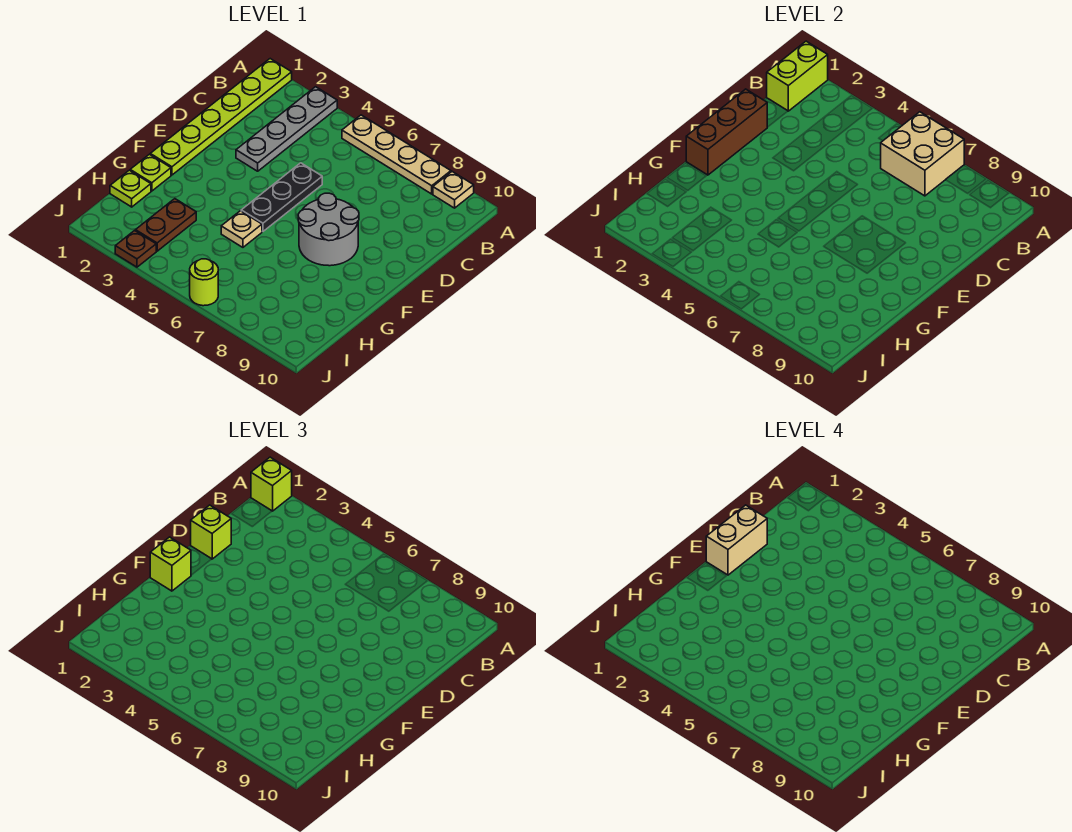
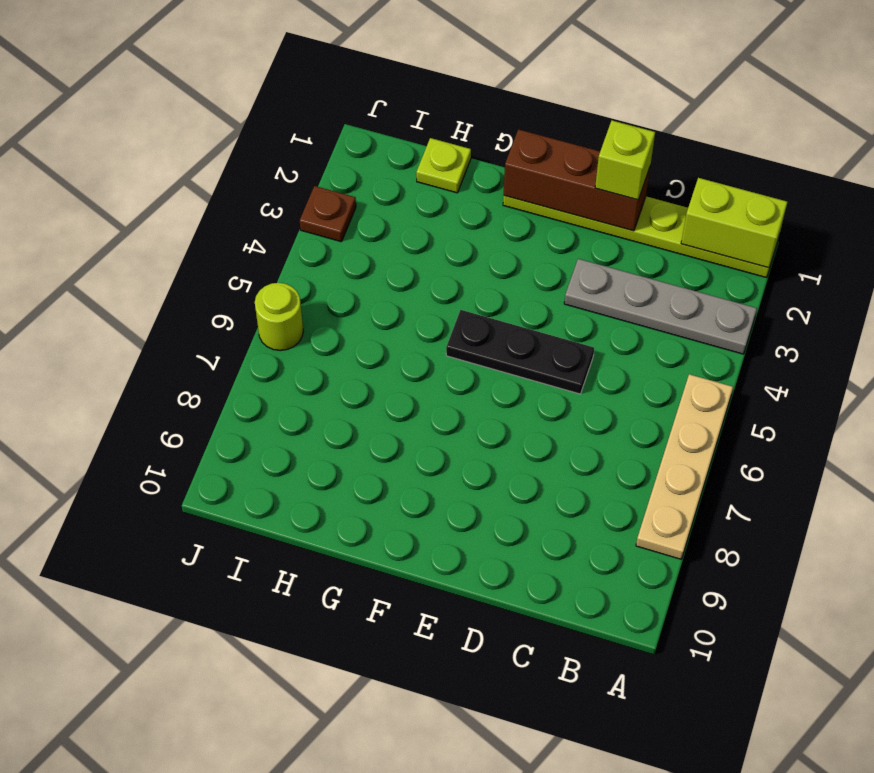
none -> tan plate A9 level 1
none -> grey round brick E7:F8 level 1
none -> lime plate G1 level 1

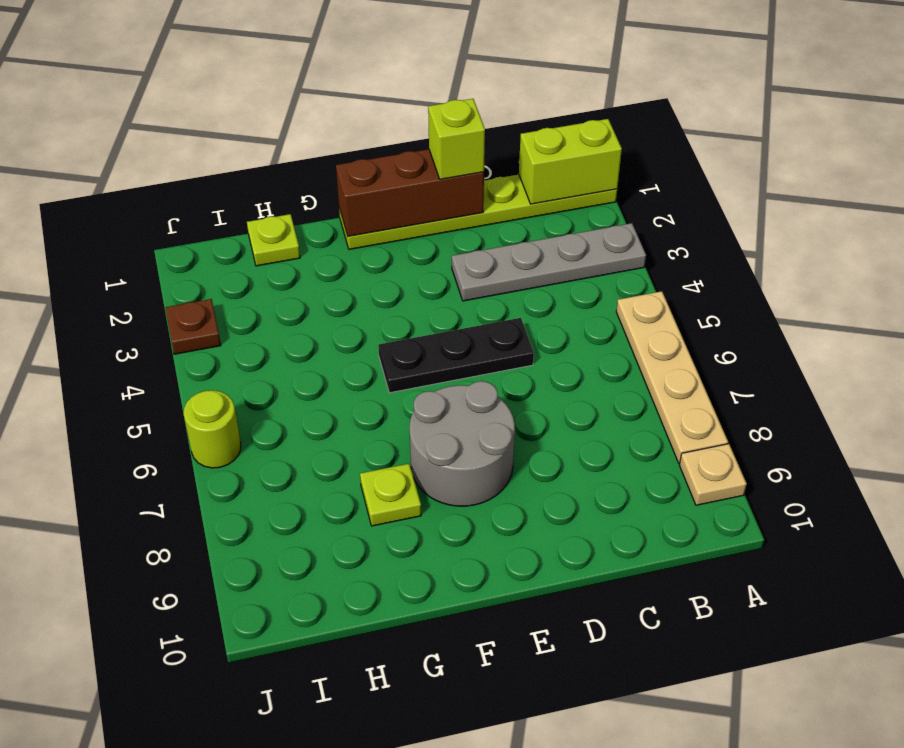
lime plate G8 level 1 -> lime plate G1 level 1
none -> tan plate G5 level 1
none -> brown plate H3:I3 level 1
none -> tan brick A6:B7 level 2

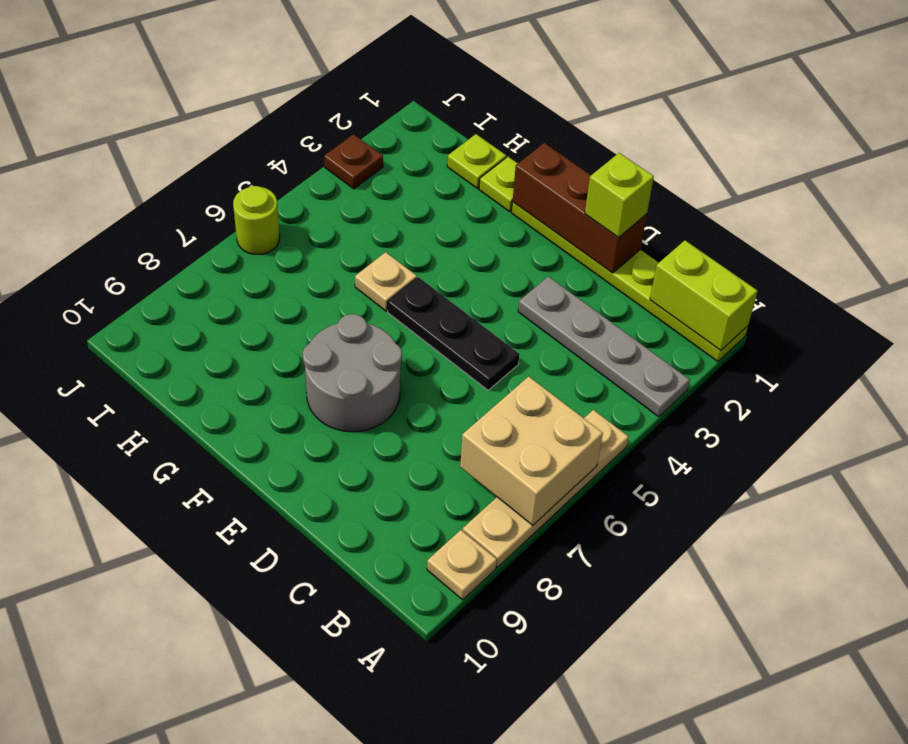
none -> brown plate H3:I3 level 1
none -> lime brick A1 level 3
none -> lime brick F1 level 3

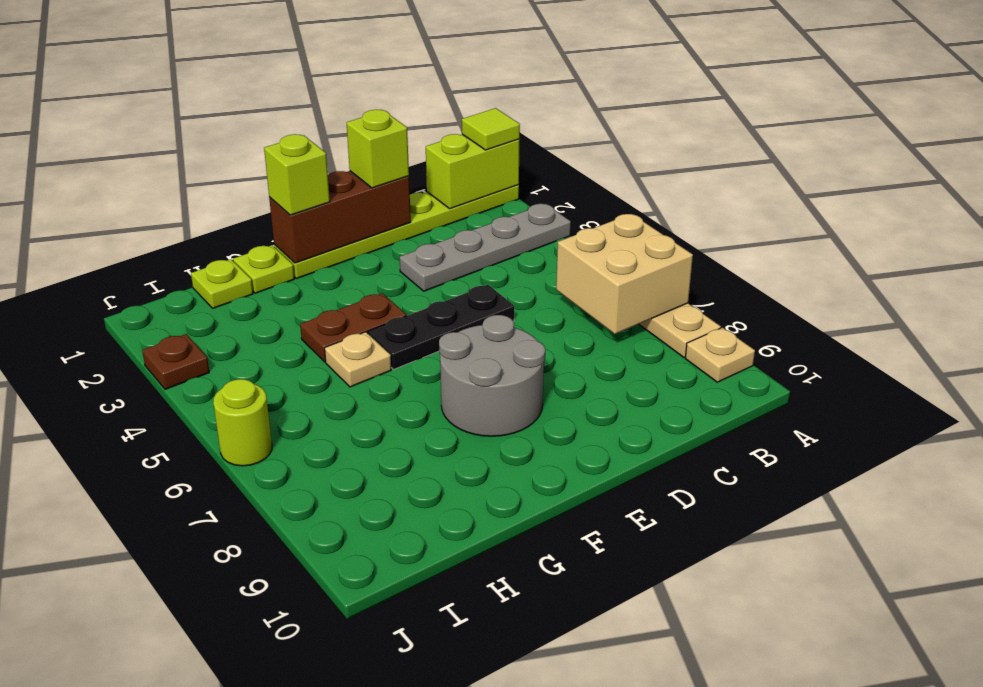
lime tile A1 level 3 -> lime brick A1 level 3
brown plate F4:G4 level 1 -> brown plate H3:I3 level 1
none -> tan brick D1:E1 level 4

